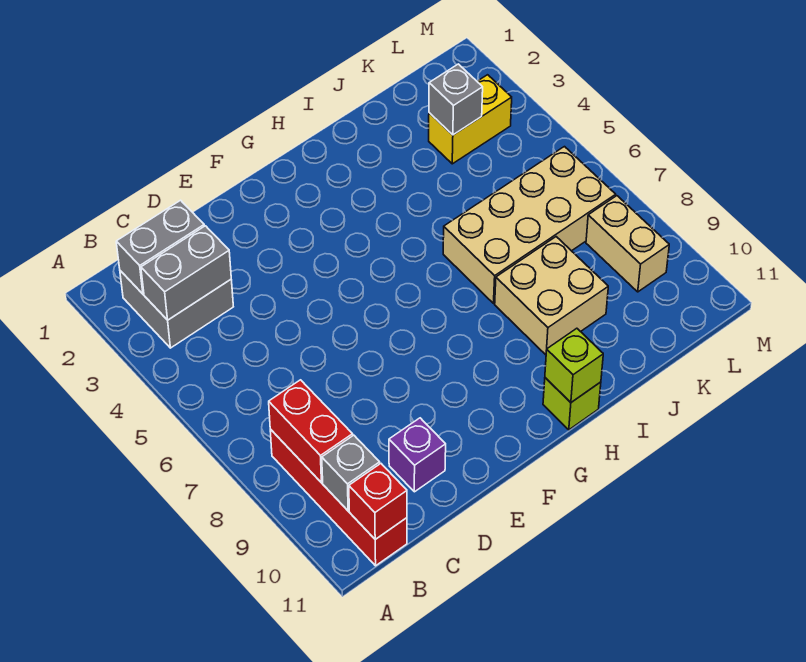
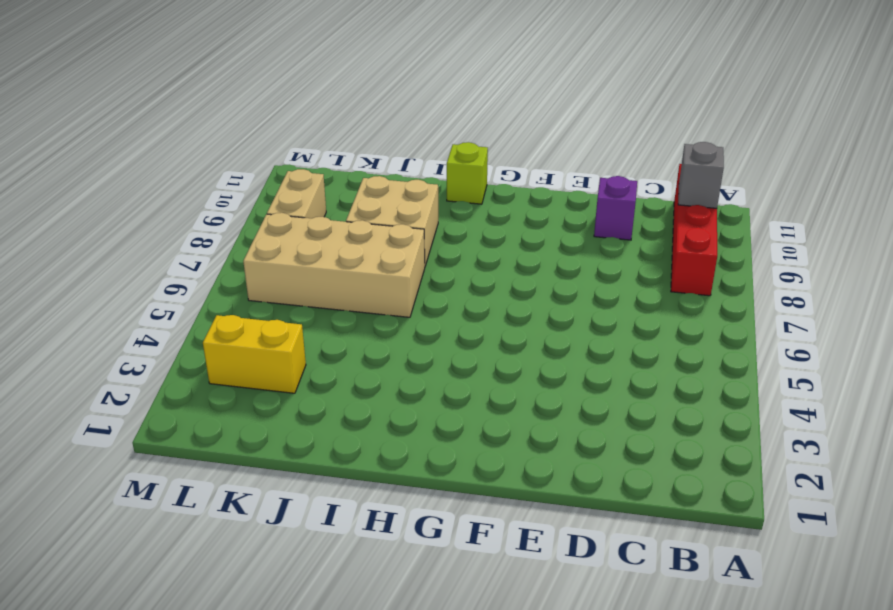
none -> grey brick B2:C3 level 1
none -> grey brick B2:C2 level 2
none -> grey brick B3:C3 level 2

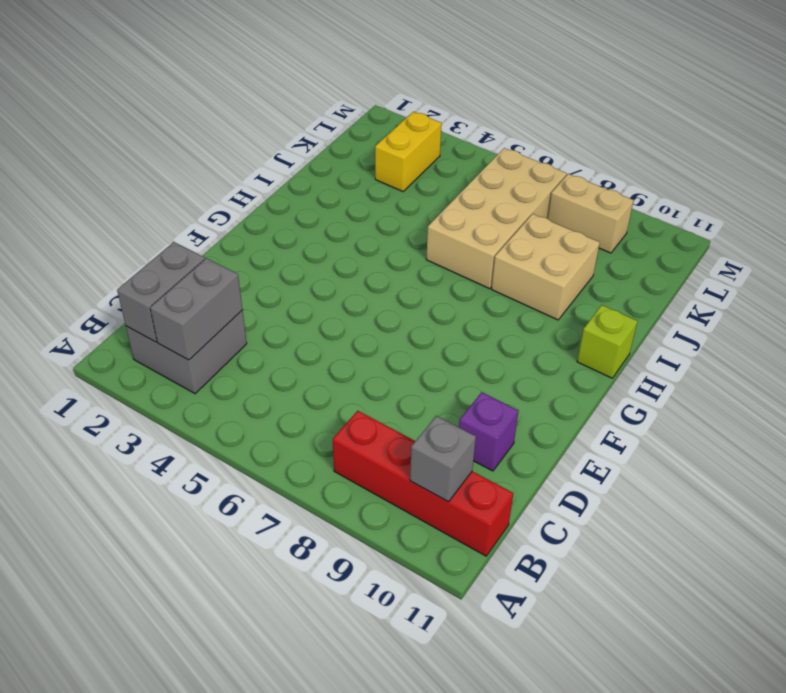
none -> red brick B8:B9 level 2
none -> red brick B11 level 2
none -> lime brick H11 level 2

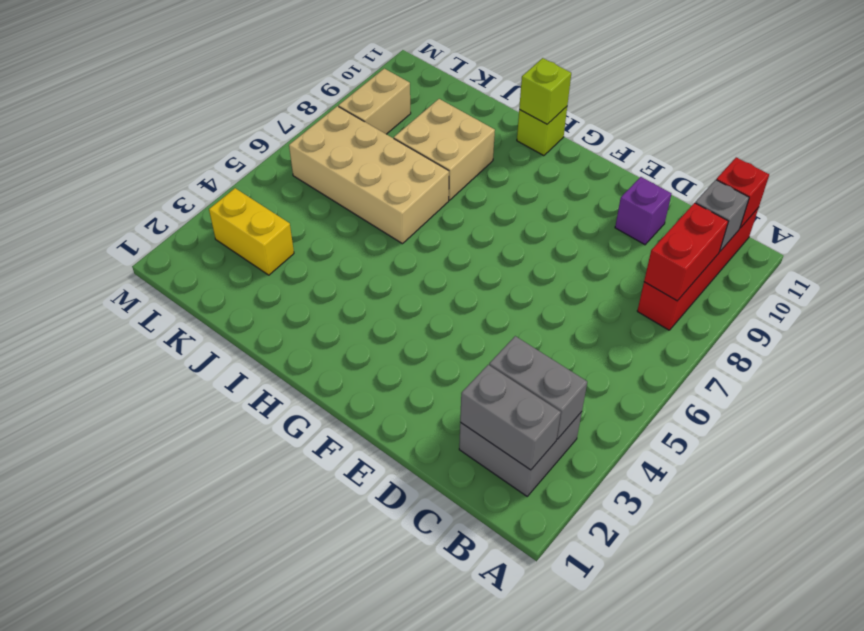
none -> grey brick K3 level 2

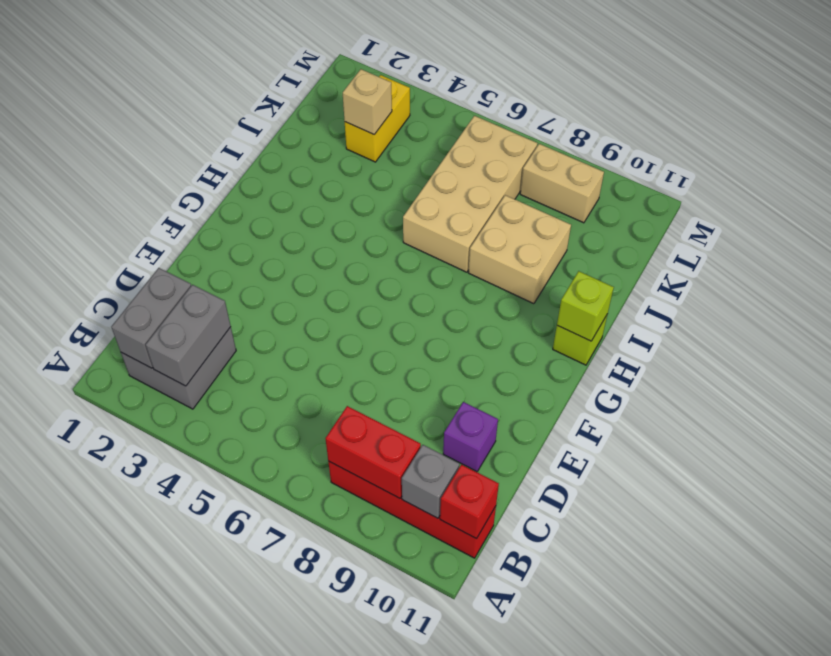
tan brick K3 level 2 -> grey brick K3 level 2

